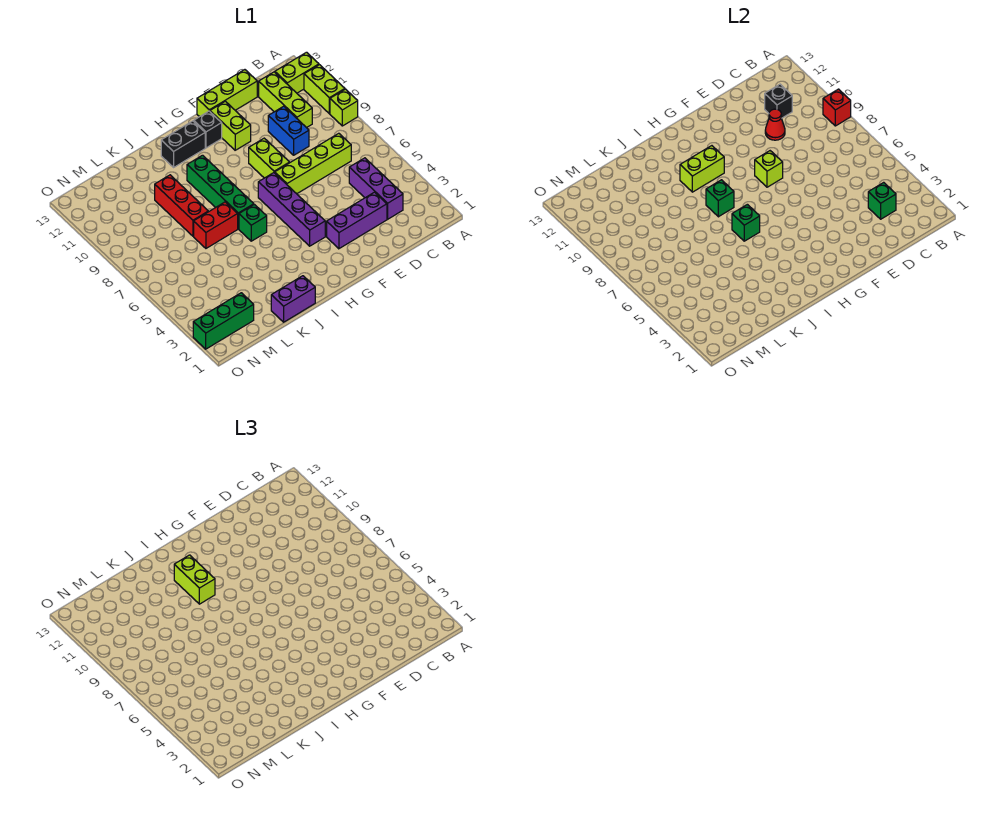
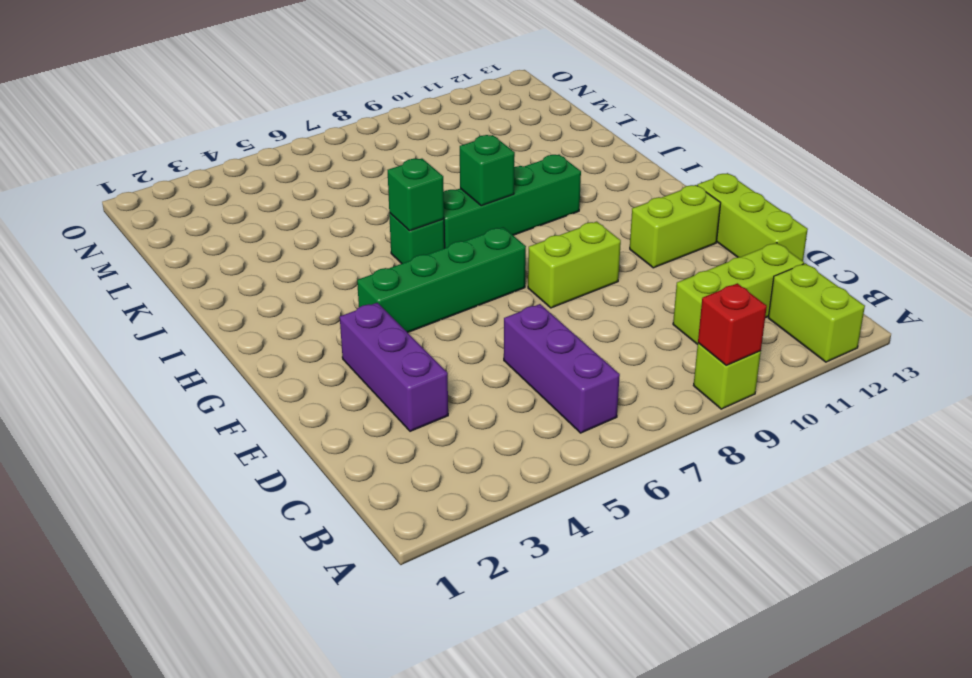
purple brick B6:D6 level 1 -> purple brick C3:C5 level 1
green brick G4:G7 level 1 -> purple brick G4:G7 level 1
none -> lime brick A10:A11 level 1
none -> lime brick C7:F7 level 1
none -> blue brick D9:D10 level 1

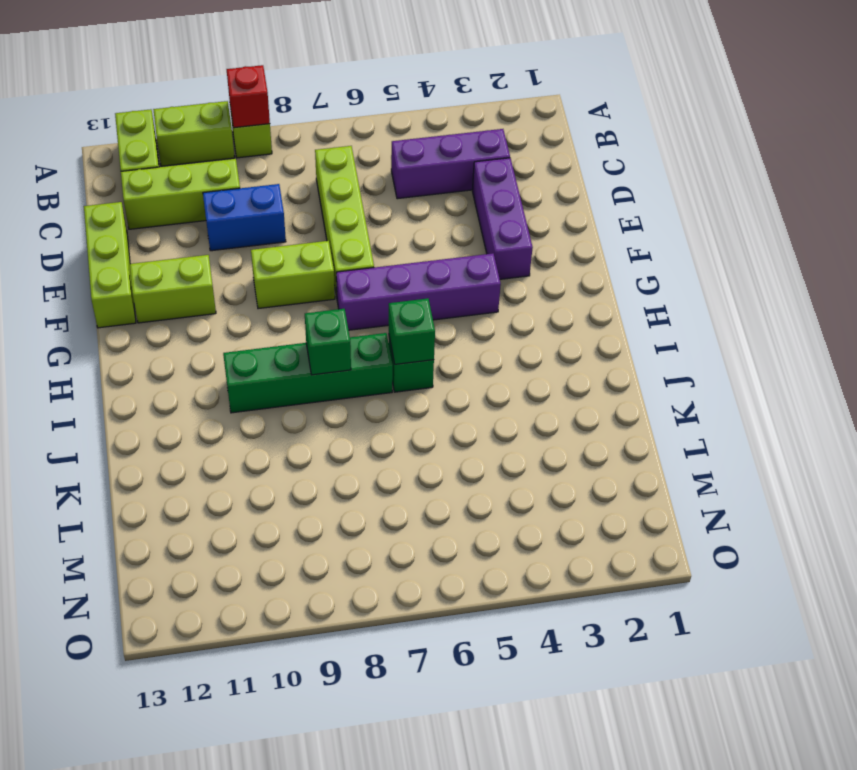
none -> black brick G12 level 1
none -> black brick H12:I12 level 1
none -> purple brick J1:K1 level 1

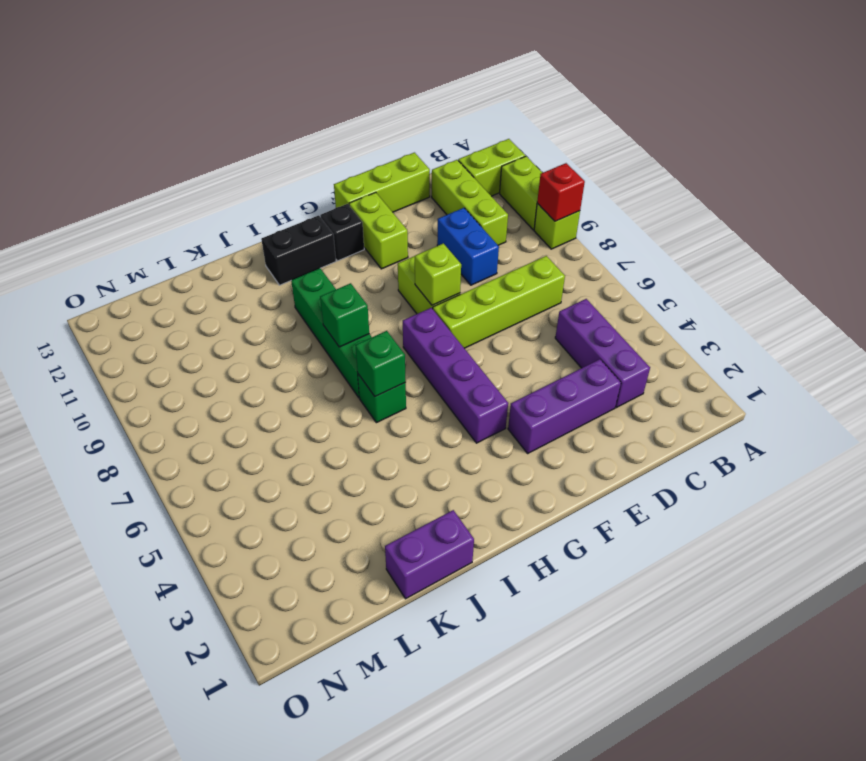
none -> red brick J7:K7 level 1
none -> red brick K8:K10 level 1
none -> green brick M2:O2 level 1

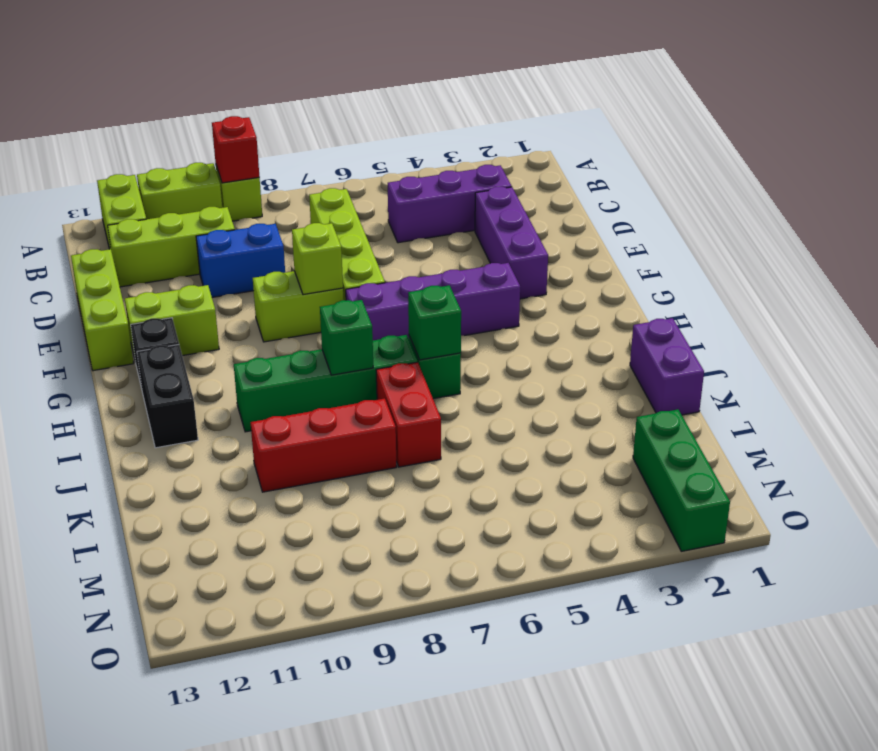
none -> green brick C3 level 2
none -> black brick C11 level 2
none -> red cone D10 level 2

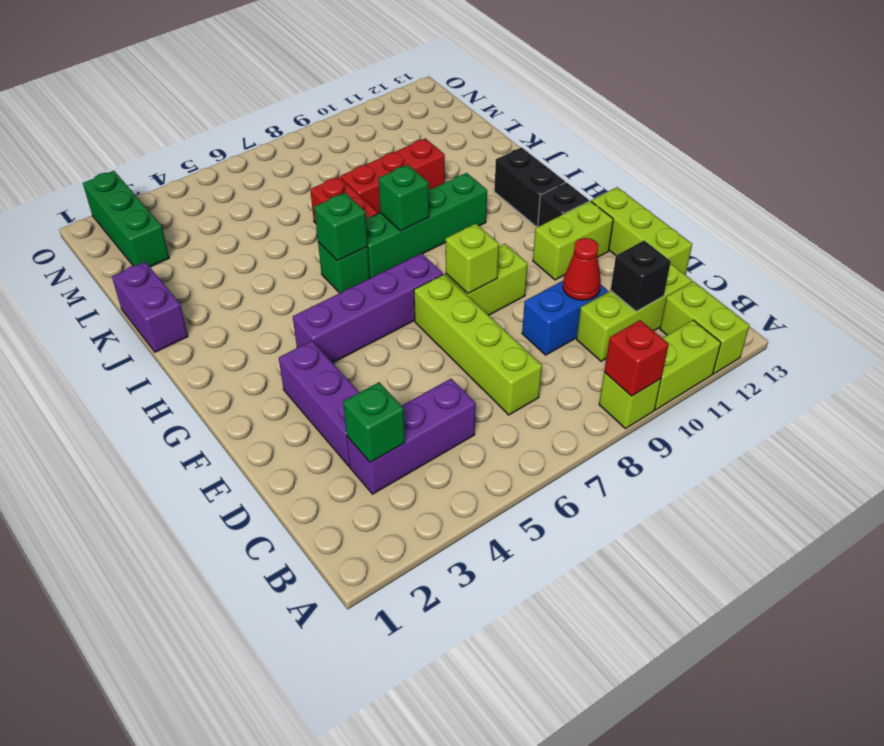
none -> lime brick H10:I10 level 2
none -> lime brick I10:I11 level 3

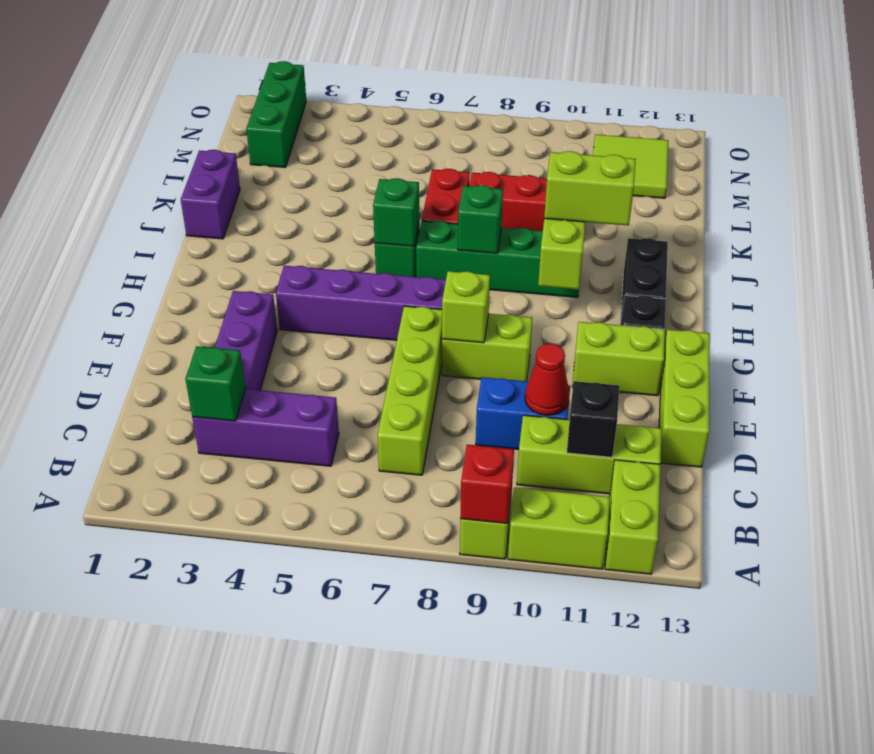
lime tile M11:N12 level 1 -> none

